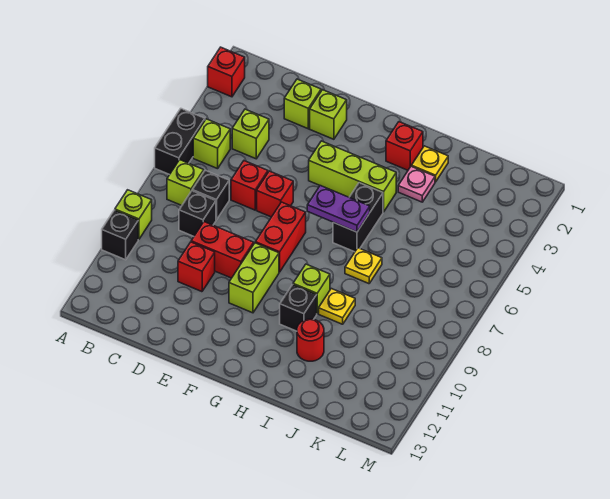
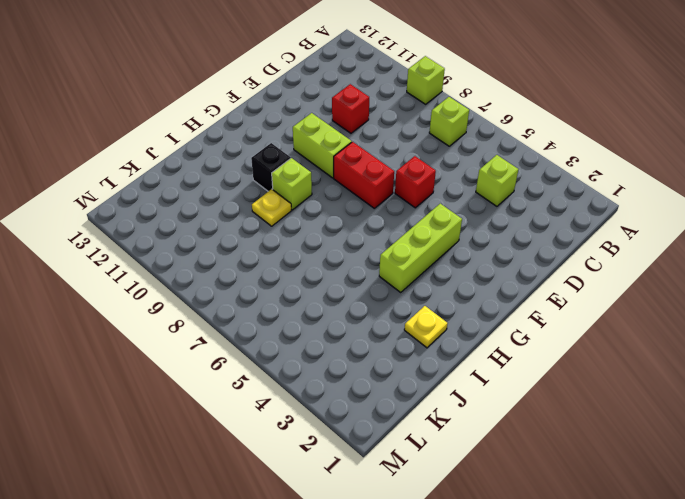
none -> red brick A2 level 1
none -> black brick A5:A6 level 1
none -> black brick A10 level 1

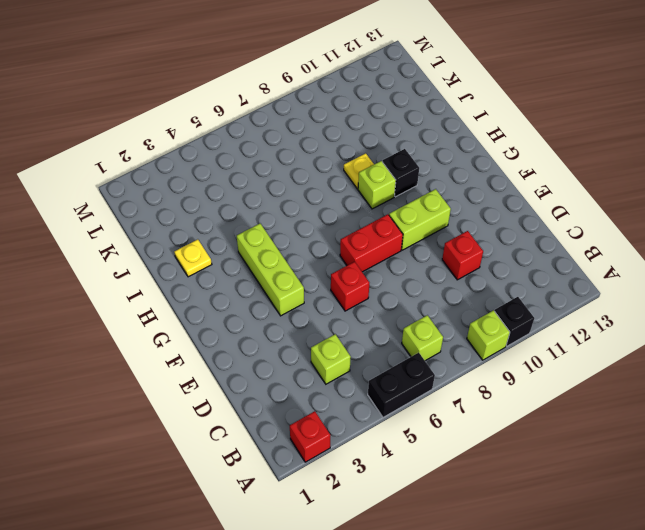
none -> lime brick B5 level 1
none -> black brick C7 level 1
none -> black brick C8 level 1

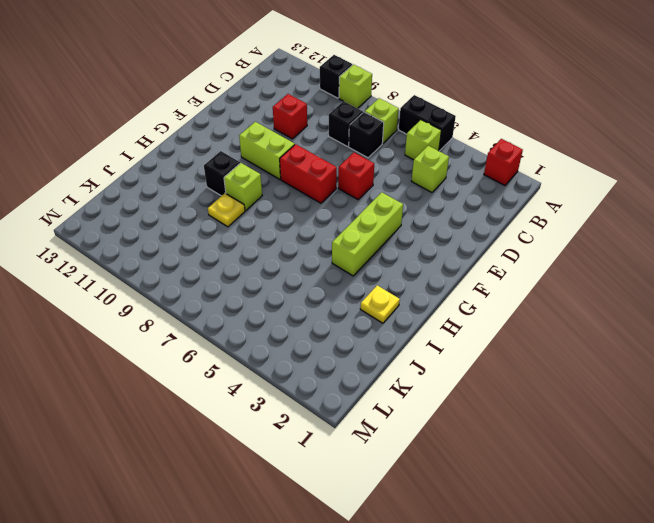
none -> lime brick D2 level 1
none -> red brick D6 level 1
none -> red brick D9:E9 level 1

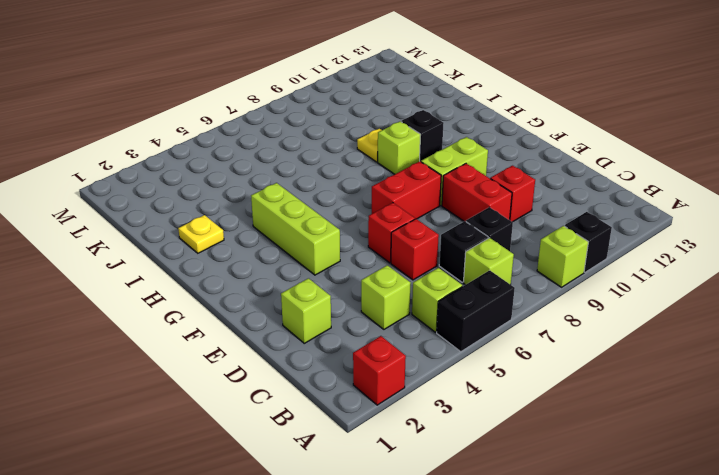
none -> lime brick E2 level 1
none -> red brick H2 level 1
none -> black brick H5:H6 level 1

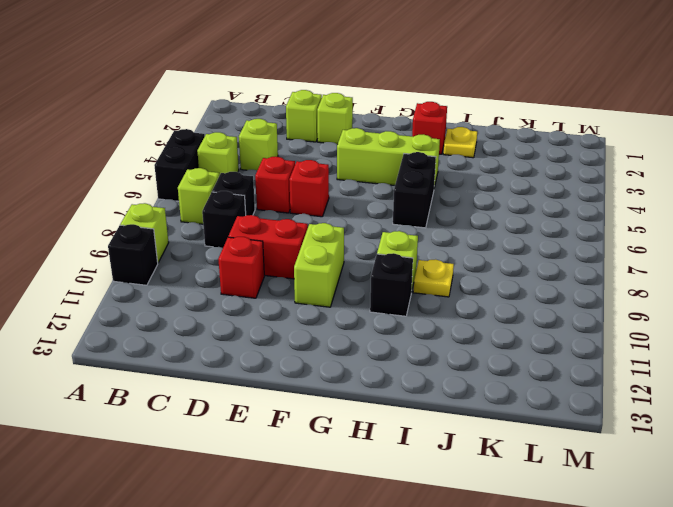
none -> red brick A2 level 1
none -> red brick F7:F8 level 1
none -> pink plate I3 level 1

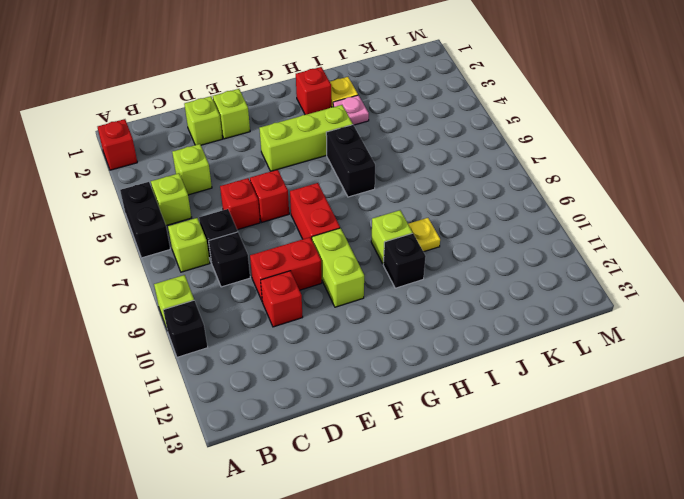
none -> yellow plate I7 level 1
none -> red round brick I11 level 1
none -> purple plate G6:H6 level 2

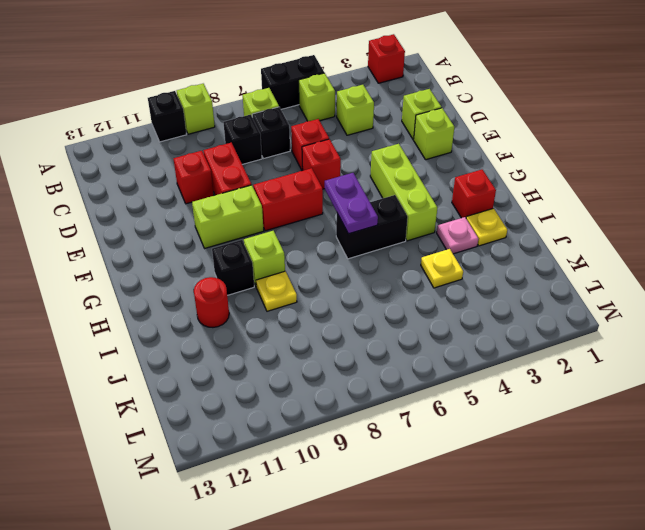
yellow plate J4 level 1 -> yellow plate I7 level 1

